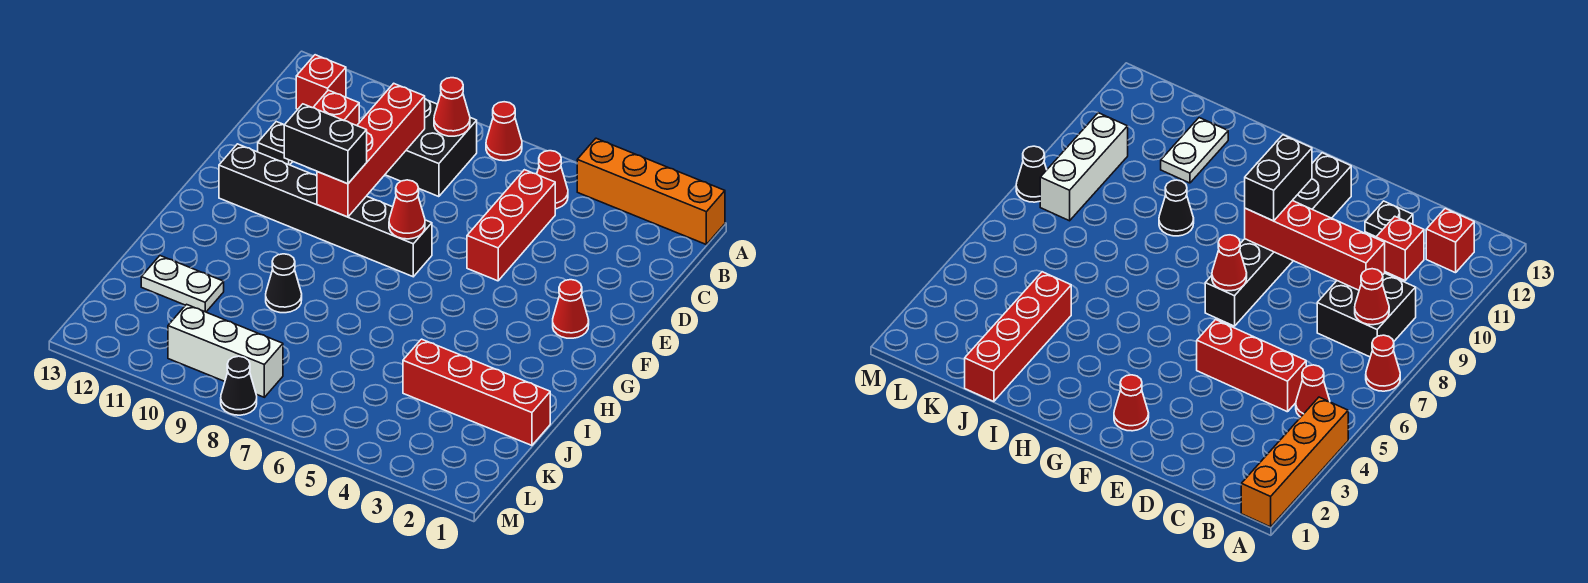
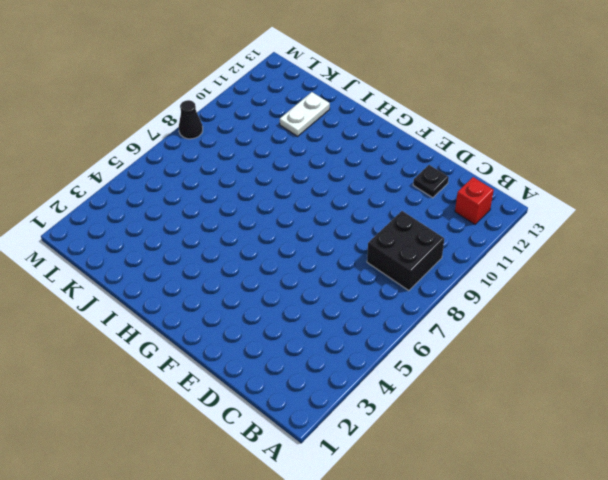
none -> orange brick A1:A4 level 1
none -> red cone A7 level 1
none -> red cone B5 level 1

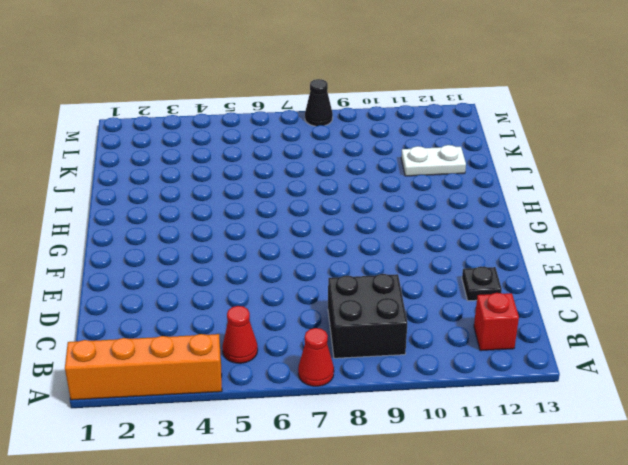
none -> red brick C5:E5 level 1
none -> red brick C11 level 1
none -> red cone F2 level 1

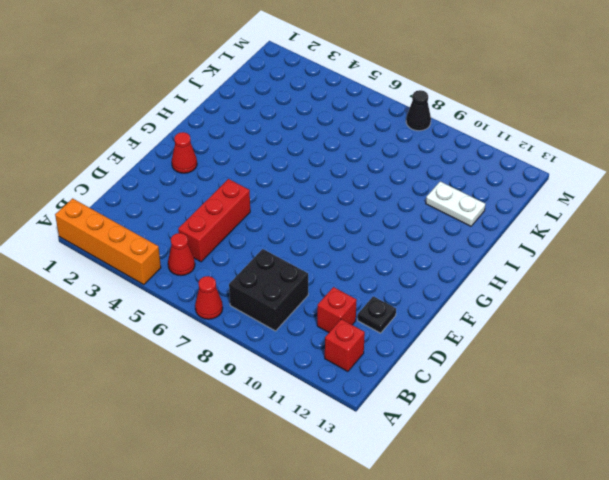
none -> black brick F7:F12 level 1
none -> black cone I9 level 1
none -> red brick J1:J4 level 1

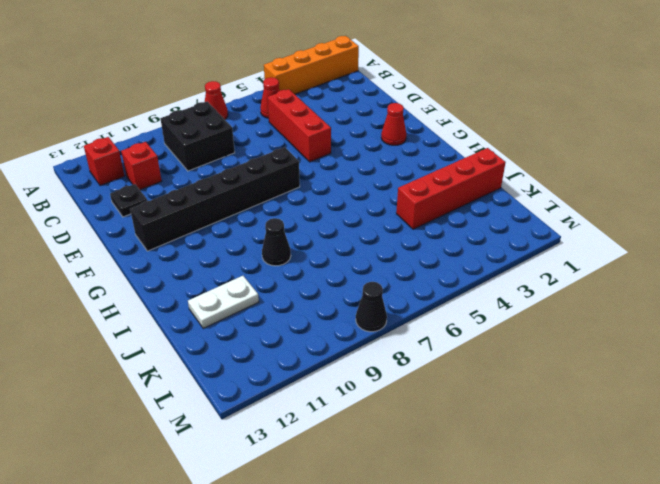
none -> white brick L8:L10 level 1
none -> red cone B8 level 2
none -> red brick C9:F9 level 2

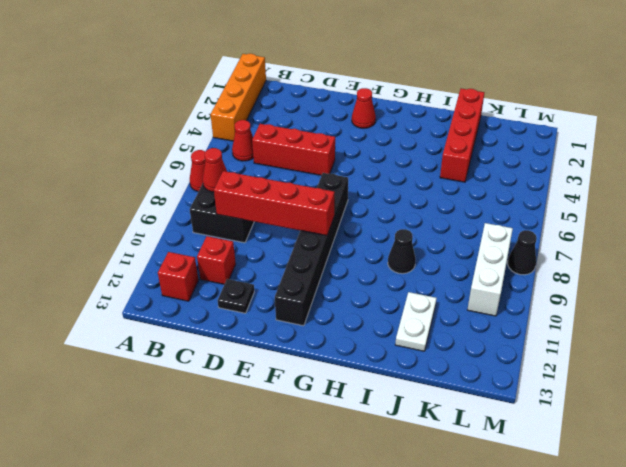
none -> red cone F7 level 2
none -> black brick F9:F10 level 3

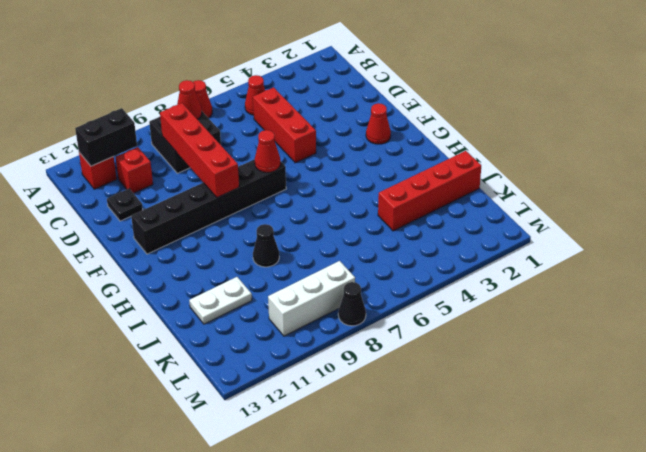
black brick B11:B12 level 2 -> black brick F9:F10 level 3
none -> orange brick A1:A4 level 1

